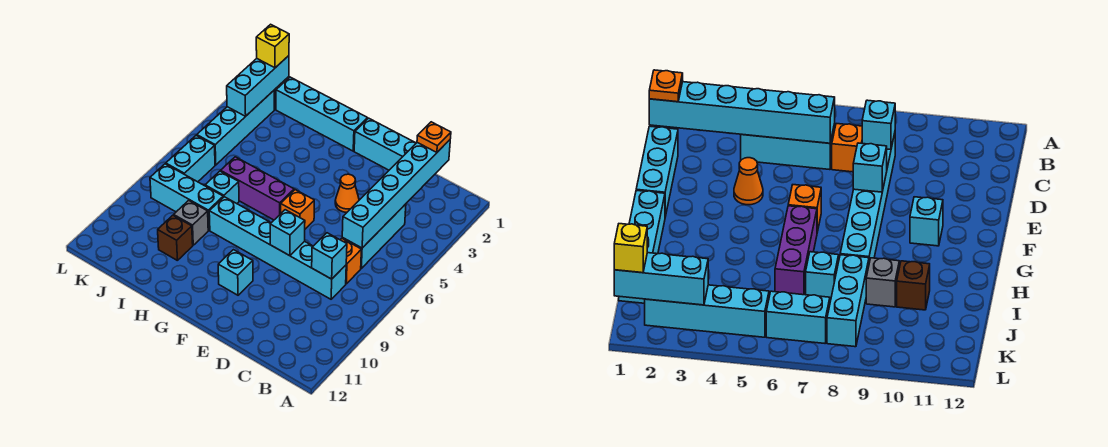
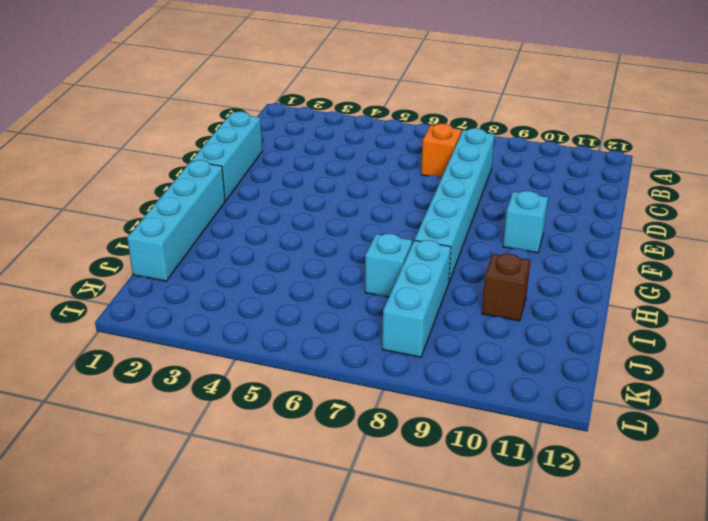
none -> cyan brick C4:C6 level 1
none -> orange cone E4 level 1
none -> orange brick F6 level 1

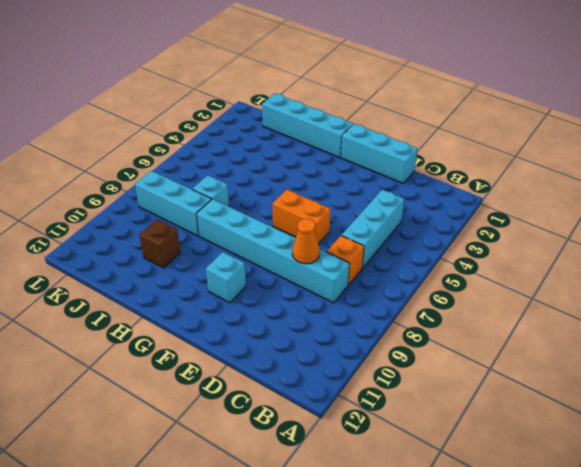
orange cone D8 level 2 -> orange cone E4 level 1
orange brick E6:F6 level 1 -> orange brick F6 level 1
none -> purple brick G6:I6 level 1
none -> grey brick I9 level 1
none -> cyan brick K2:K5 level 1

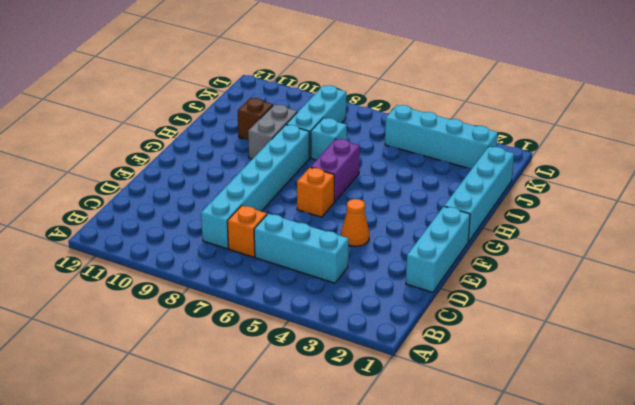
purple brick G6:H6 level 1 -> purple brick G6:I6 level 1
grey brick H9:I9 level 1 -> grey brick I9 level 1
none -> cyan brick F10 level 1
none -> cyan brick K6:K7 level 1
none -> cyan brick C1:C6 level 2

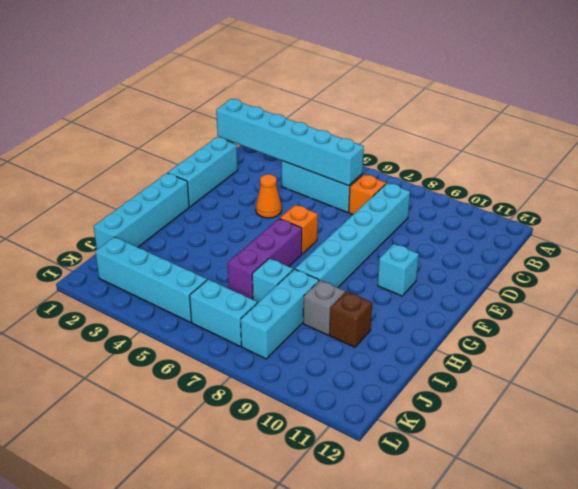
none -> cyan brick C8 level 2
none -> cyan brick E8 level 2
none -> cyan brick K1:K3 level 2

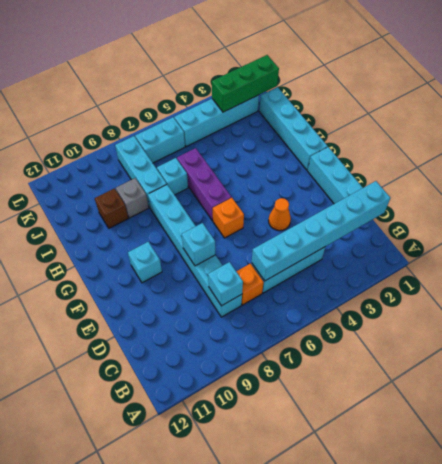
green brick K1:K3 level 2 -> cyan brick K1:K3 level 2
none -> orange plate C1 level 3
none -> yellow brick K1 level 3

